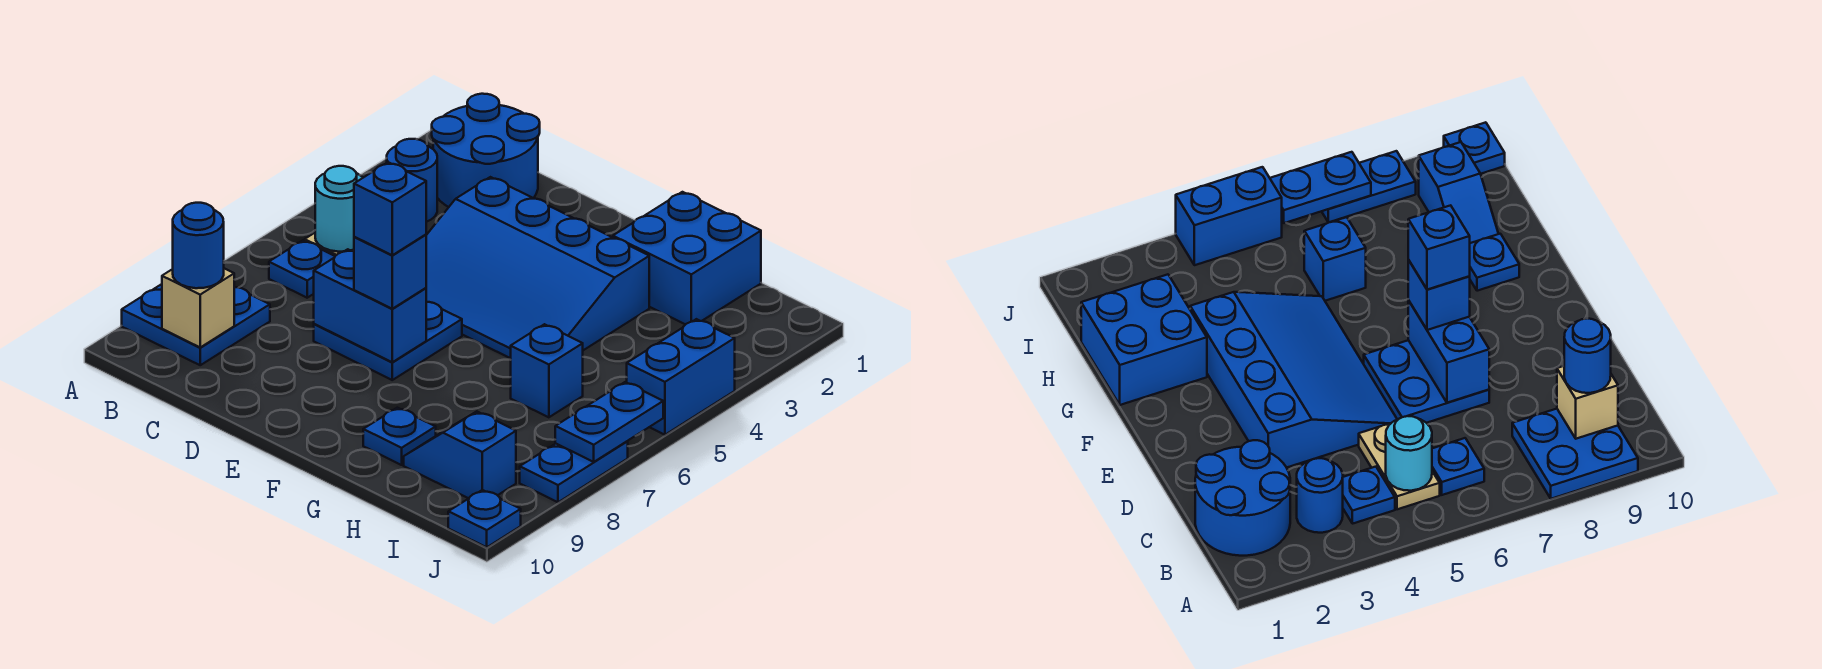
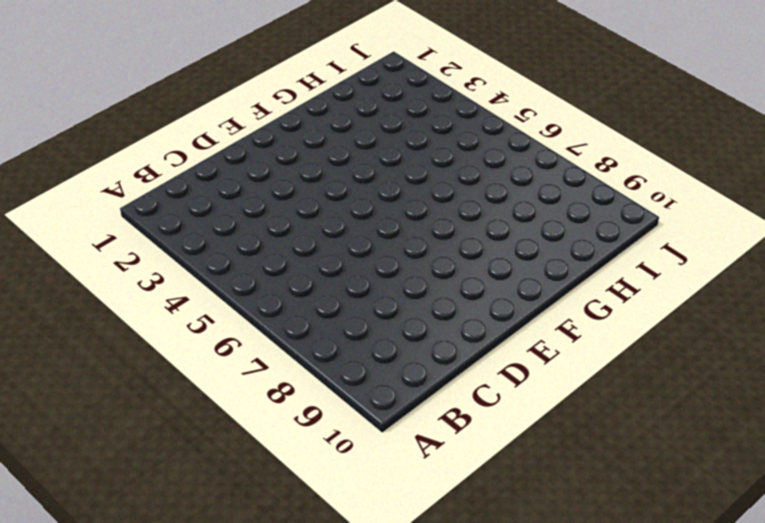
none -> blue plate A8:B9 level 1
none -> blue round brick B1:C2 level 1
none -> blue round brick B3 level 1

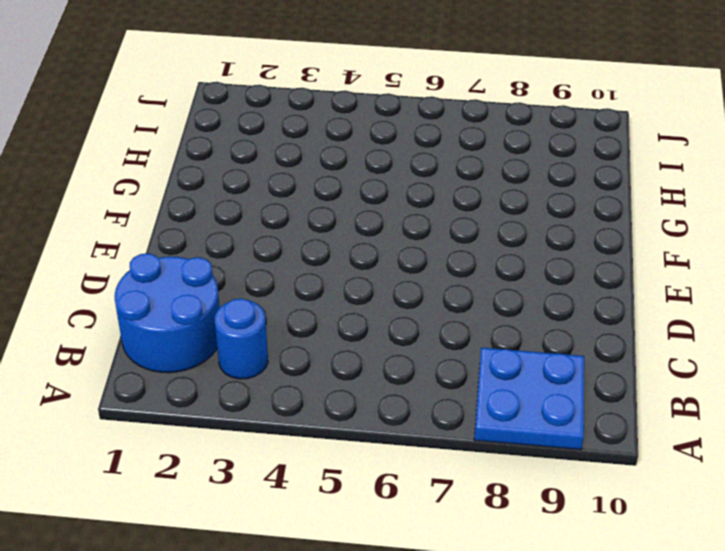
none -> blue plate B4 level 1
none -> tan plate B5:C5 level 1
none -> blue plate B6 level 1

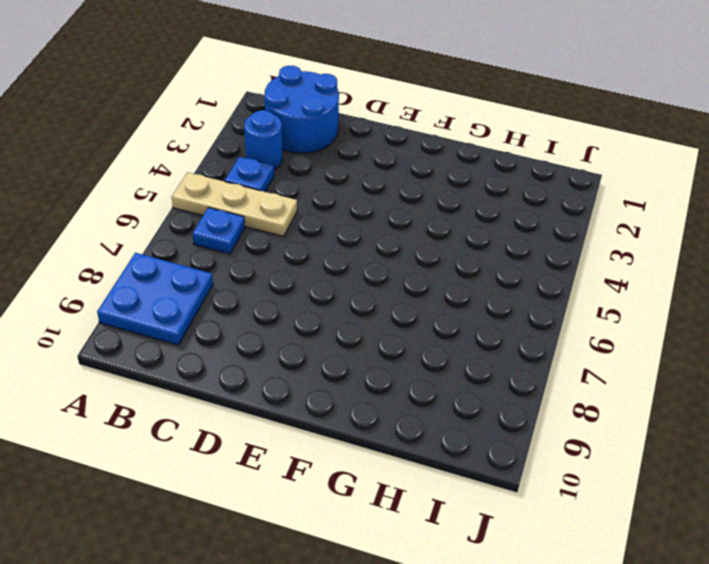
tan plate A5:C5 level 1 -> tan plate B5:C5 level 1
none -> blue slope D3:G5 level 1 top 3
none -> blue plate D6:E7 level 1
none -> blue brick G1:H2 level 1

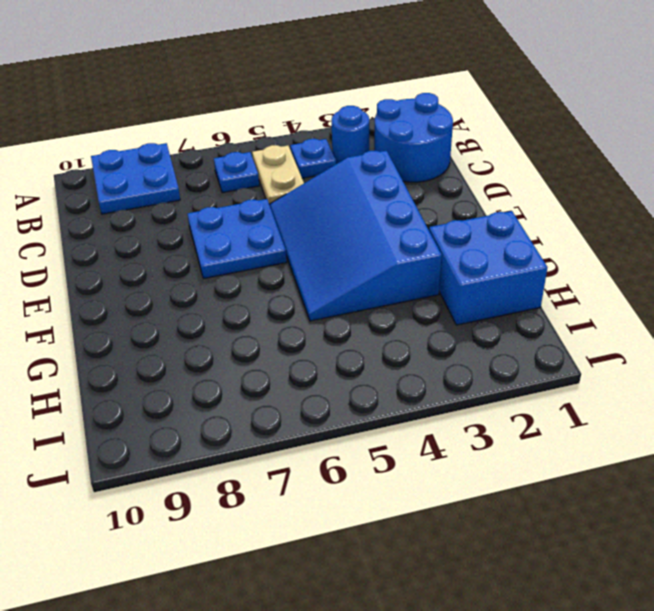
none -> blue plate G9 level 1
none -> blue brick H6 level 1
none -> blue slope H9:I9 level 1 top I

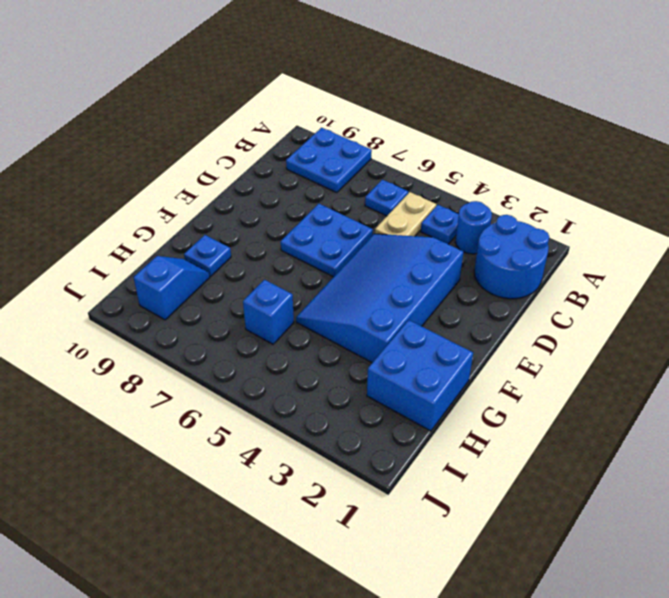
none -> blue brick J4:J5 level 1
none -> blue plate J7:J8 level 1
none -> blue plate J10 level 1

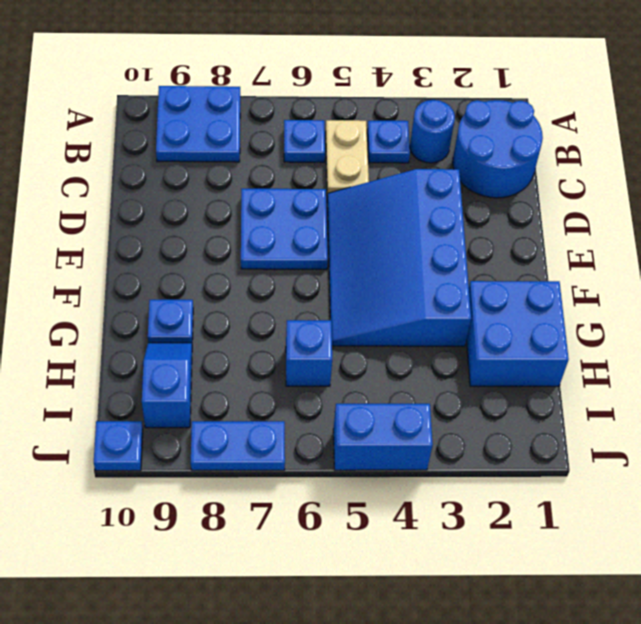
none -> cyan round brick B5 level 2
none -> tan brick B9 level 2
none -> blue brick D7:E7 level 2

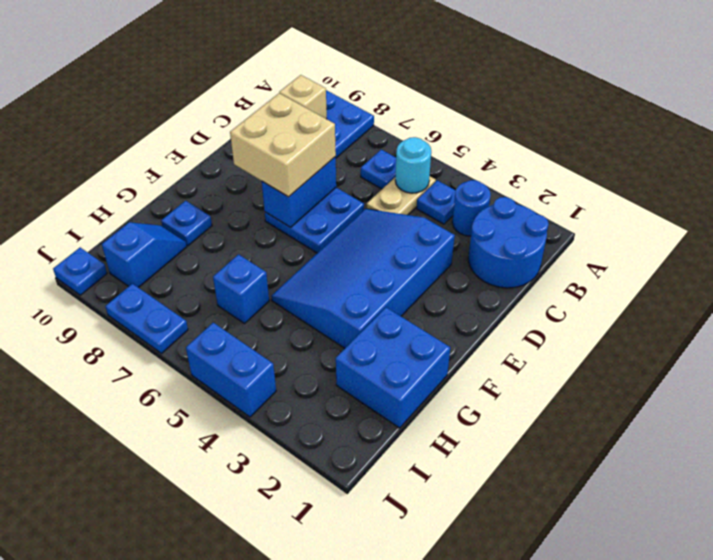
tan brick D7:E8 level 3 -> blue brick E7 level 3
none -> blue plate J6:J7 level 2
none -> blue round brick B9 level 3
none -> blue brick E7 level 4

